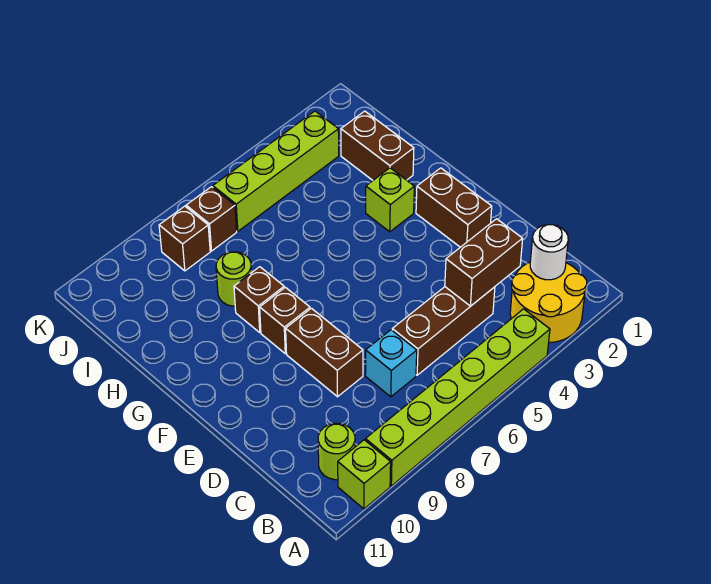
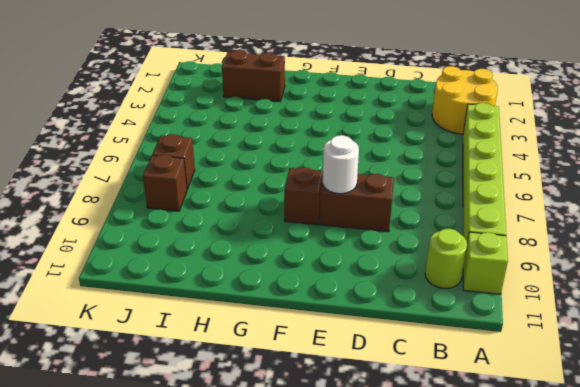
white round brick E8 level 2 -> white round brick B2 level 2
none -> brown brick C4:C6 level 1
none -> cyan brick C7 level 1
none -> brown brick E2:F2 level 1

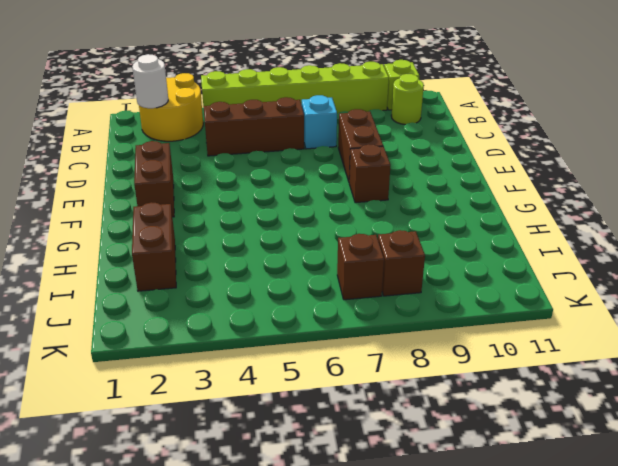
none -> lime brick G3 level 1
none -> brown brick G8 level 1
none -> lime round brick H8 level 1

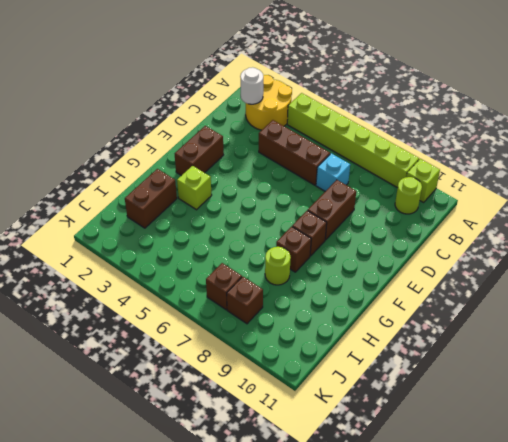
none -> lime brick J3:J6 level 1
none -> brown brick C3:C4 level 2

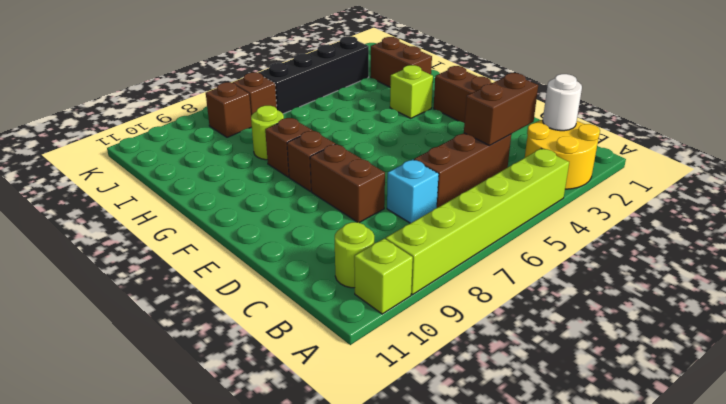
black brick J3:J6 level 1 -> lime brick J3:J6 level 1

